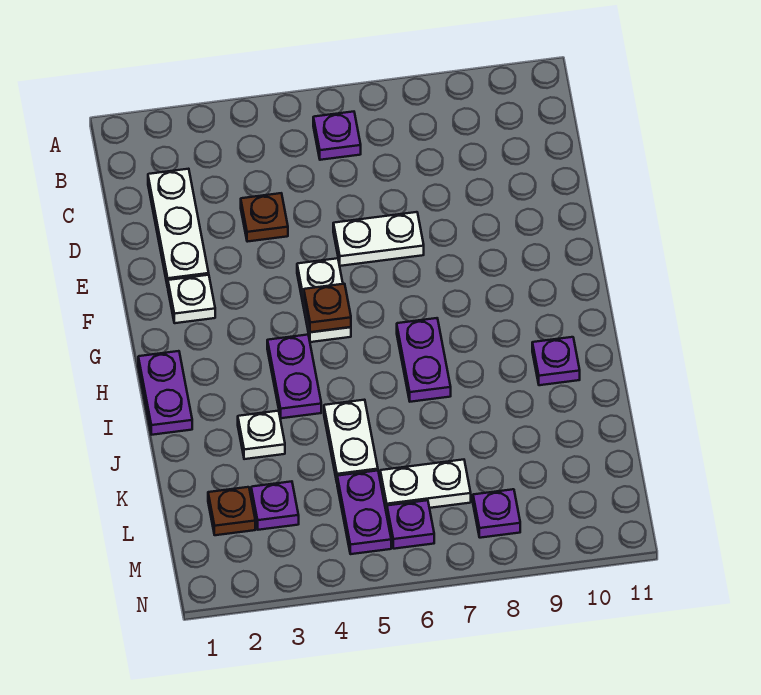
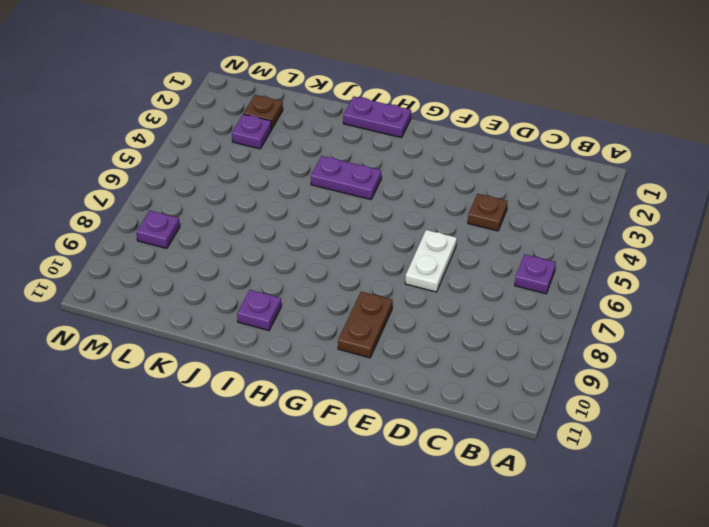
brown plate F9:F10 level 1 -> none
none -> white plate C2:E2 level 1
none -> white plate F2 level 1
none -> white plate F5:G5 level 1

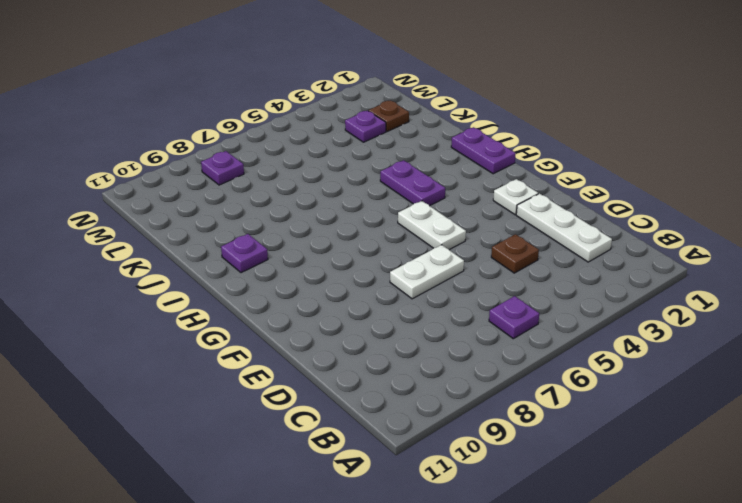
none -> purple plate H7:I7 level 1
none -> white plate J3 level 1
none -> white plate J5:K5 level 1

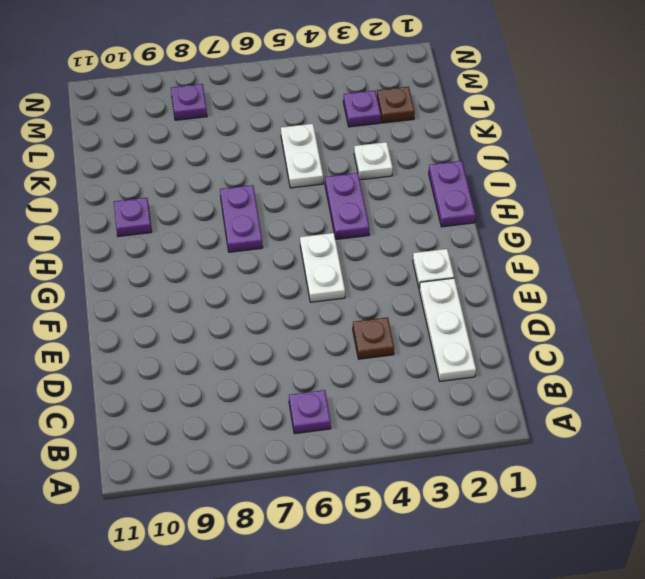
none -> white plate E6:E7 level 1
none -> purple plate L5:M5 level 1
none -> white plate L6:L7 level 1

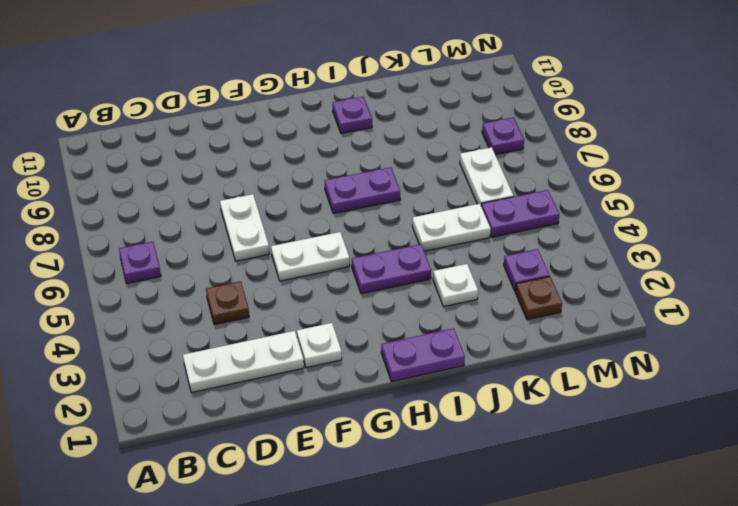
none -> purple plate M6 level 1
none -> brown plate G5 level 2

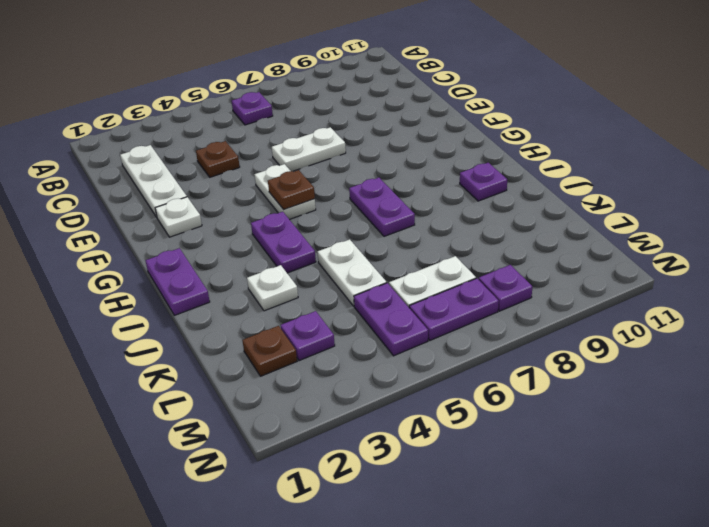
purple plate M6:M7 level 1 -> purple plate M6 level 1

